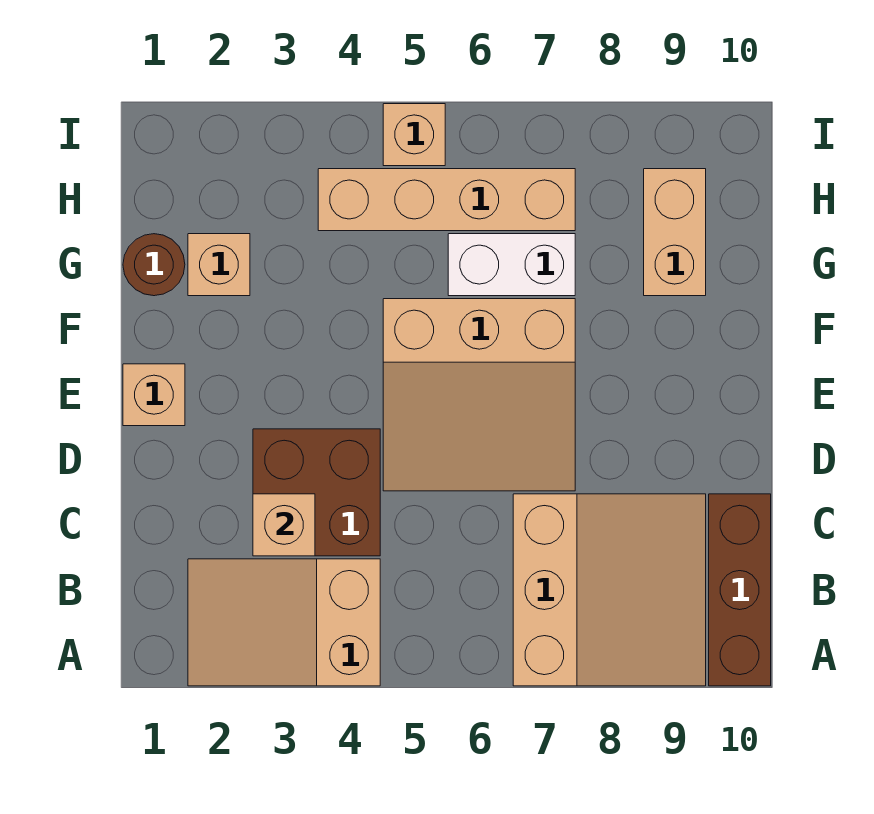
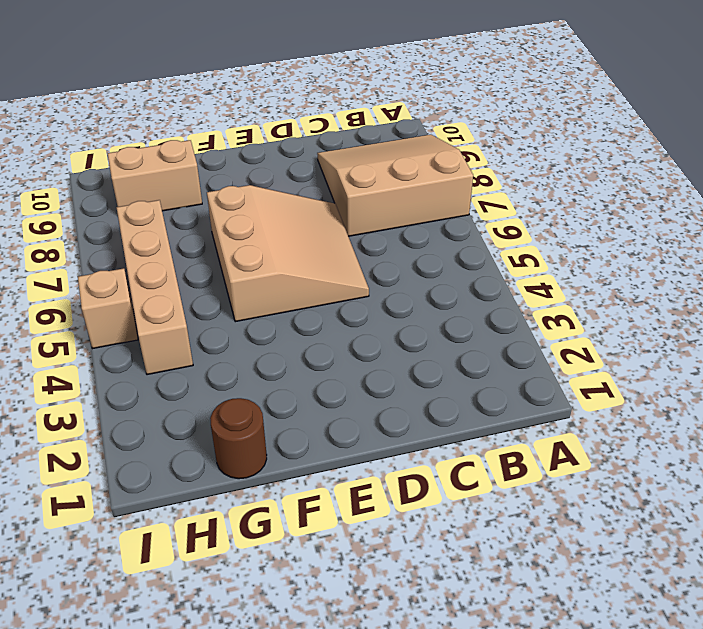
none -> tan slope A2:B4 level 1 top 4
none -> brown brick A10:C10 level 1
none -> brown brick C3:D4 level 1

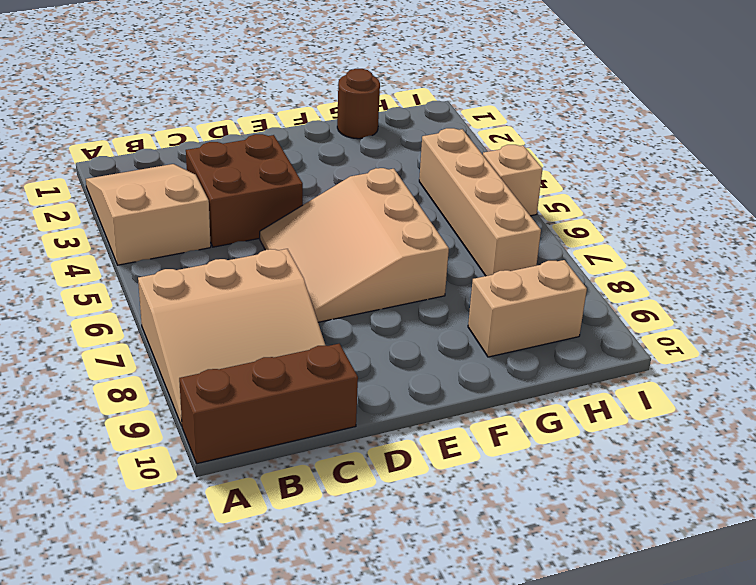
none -> tan brick E1 level 1
none -> tan brick G2 level 1
none -> white brick G6:G7 level 1

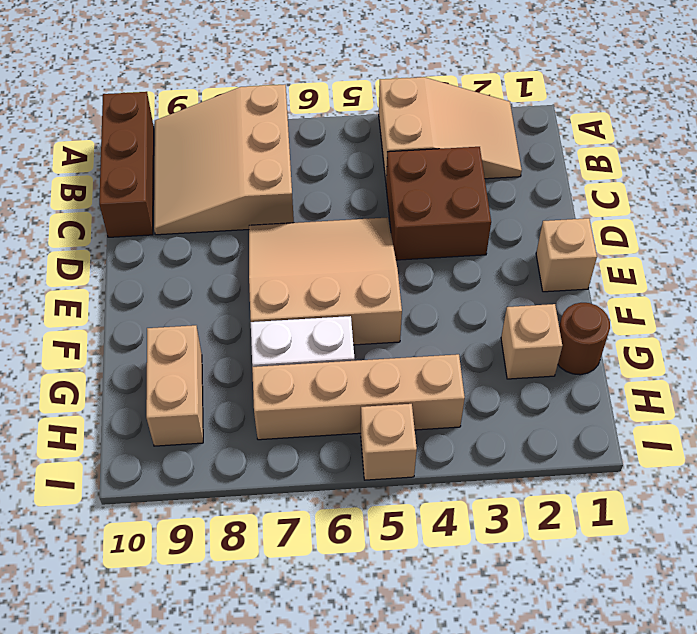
none -> tan brick C3 level 2

